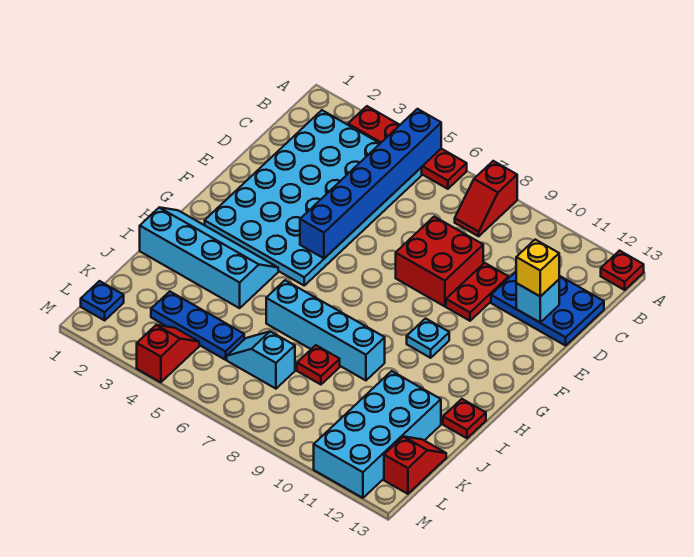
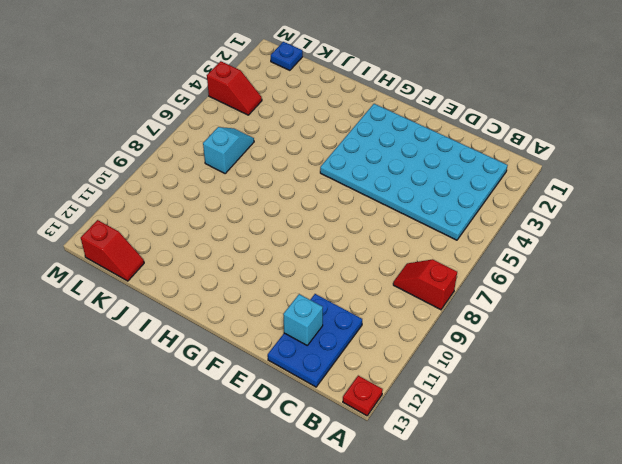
none -> red plate A3:A6 level 1
none -> red brick D8:E9 level 1
none -> red plate D10:E10 level 1

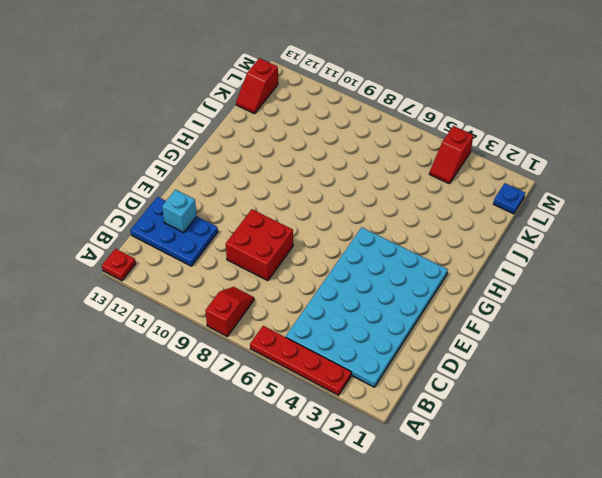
none -> red plate D10:E10 level 1
none -> cyan plate G10 level 1
none -> cyan slope H1:I4 level 1 top I

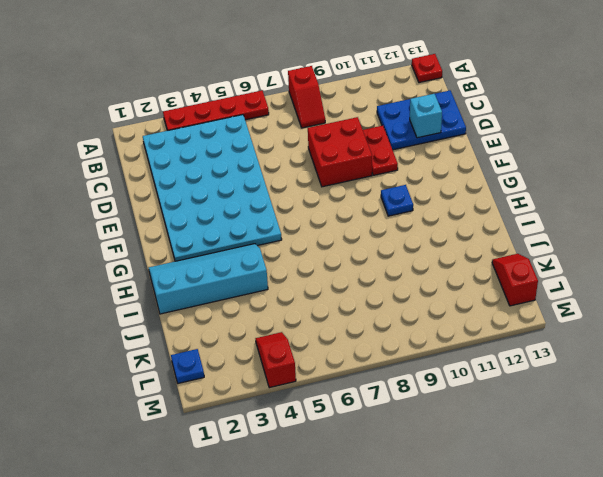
blue plate G10 level 1 -> cyan plate G10 level 1
none -> cyan brick I6:I9 level 1
none -> red plate I13 level 1
none -> red plate J8 level 1

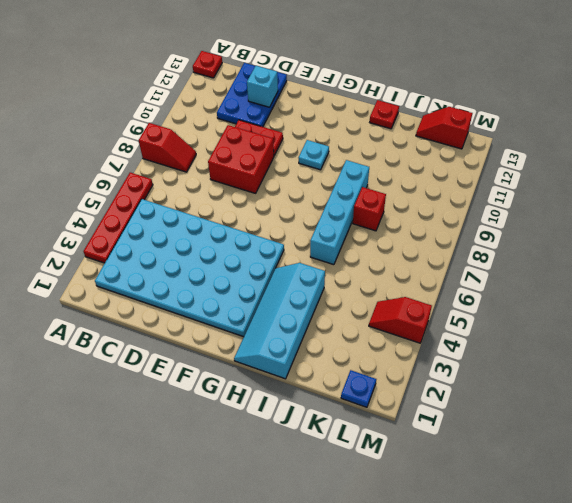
red brick J8 level 1 -> red plate J8 level 1
none -> cyan brick J11:M12 level 1
none -> blue plate K3:K5 level 1
none -> cyan slope K6:K7 level 1 top 7

